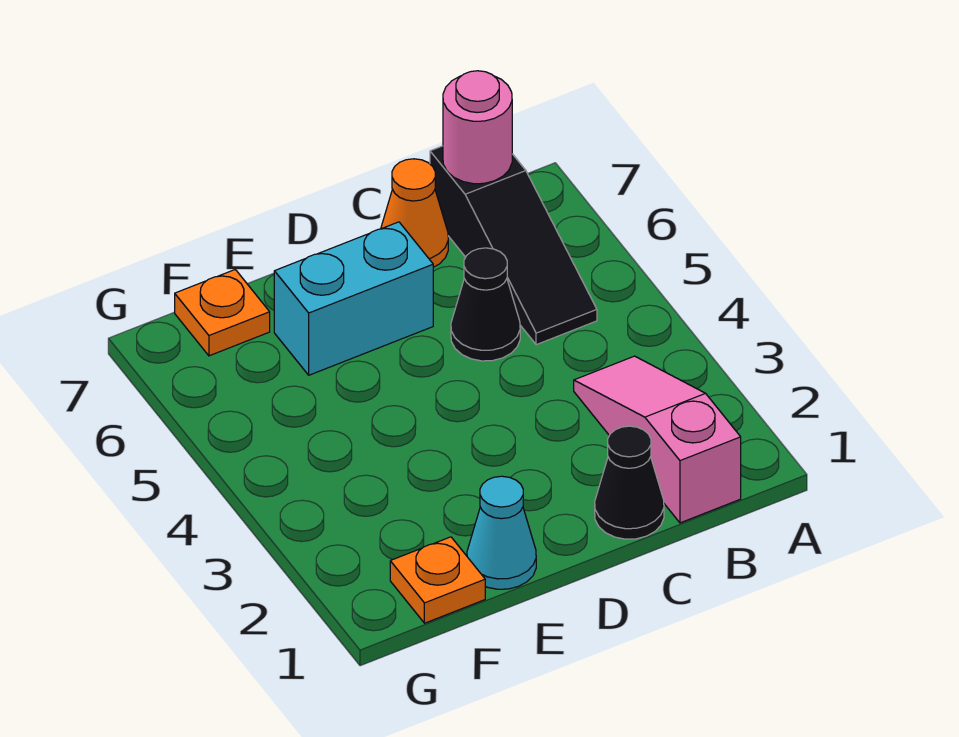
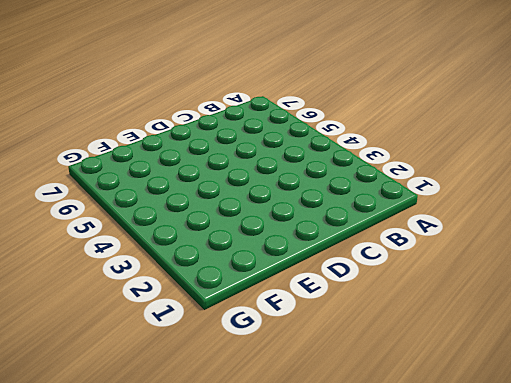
none -> pink slope B1:B3 level 1 top 1
none -> black slope B5:B7 level 1 top 7

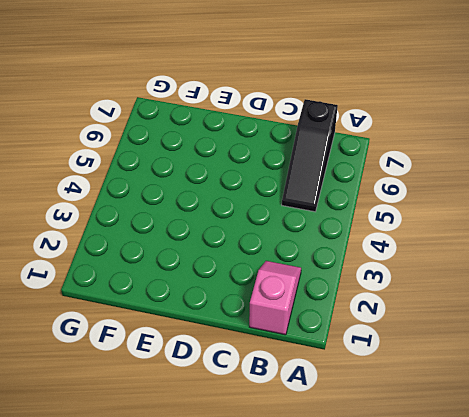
pink slope B1:B2 level 1 top 1 -> pink slope B1:B3 level 1 top 1
none -> black cone C1 level 1
none -> black cone C5 level 1

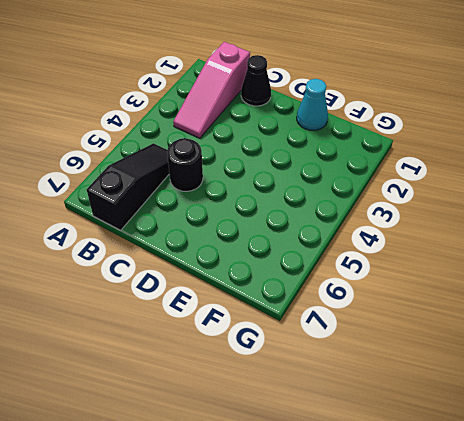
black round brick C5 level 1 -> black cone C5 level 1
none -> orange cone C7 level 1
none -> cyan brick D6:E6 level 1

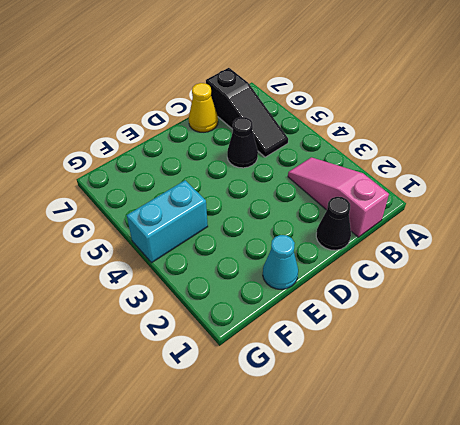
yellow cone C7 level 1 -> orange cone C7 level 1
cyan brick F4:G4 level 1 -> cyan brick D6:E6 level 1
none -> orange plate F1 level 1
none -> orange plate F7 level 1

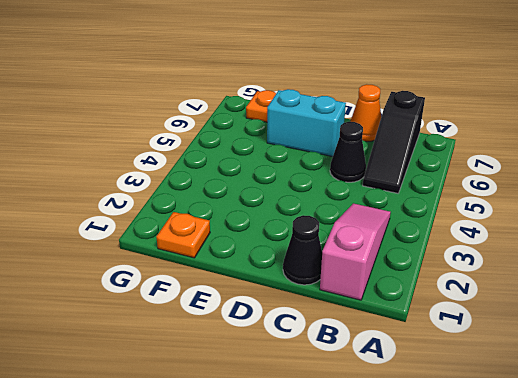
none -> cyan cone E1 level 1
none -> pink round brick B7 level 2

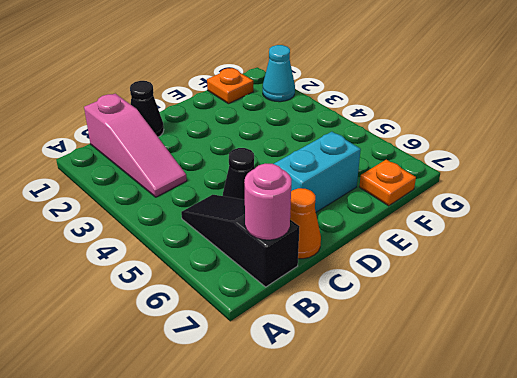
cyan cone G2 level 1 -> cyan cone E1 level 1

